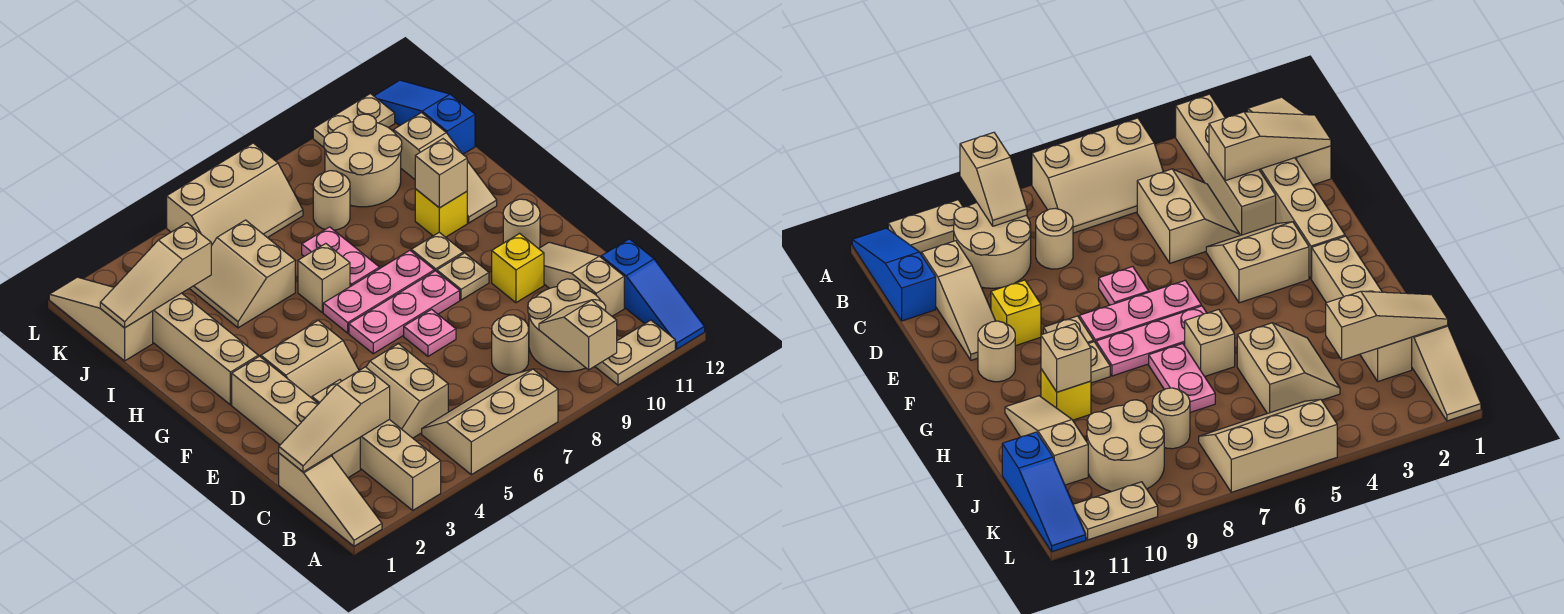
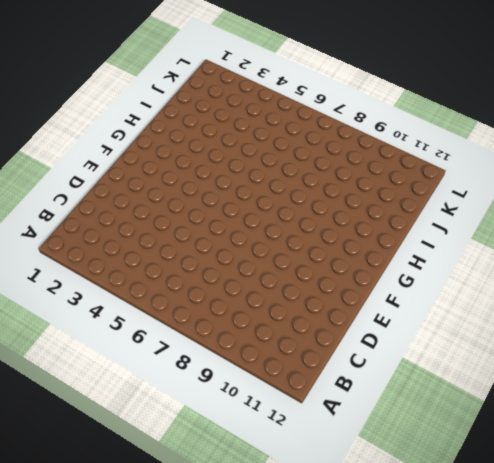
none -> tan slope A1:C1 level 1 top C
none -> tan brick A3:D3 level 1
none -> tan slope A5:B7 level 1 top A
none -> tan plate A10:A11 level 1

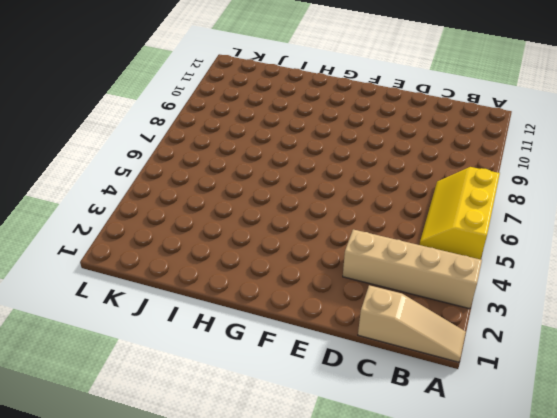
yellow slope A5:B7 level 1 top A -> tan slope A5:B7 level 1 top A
none -> tan plate A10:A11 level 1
none -> blue slope A12:C12 level 1 top C
none -> tan round brick B9:C10 level 1
none -> tan brick C2:F2 level 1

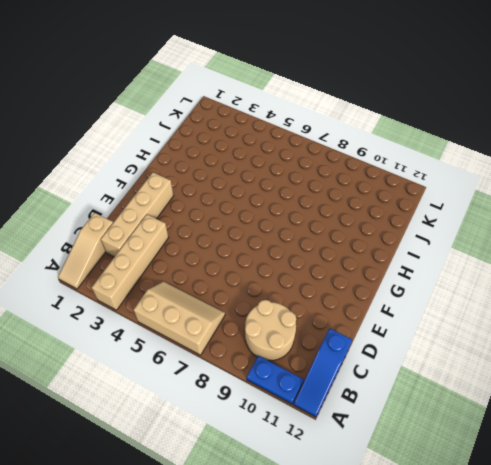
blue plate A10:A11 level 1 -> tan plate A10:A11 level 1
none -> tan slope C4:D5 level 1 top 5
none -> tan round brick C8 level 1
none -> tan slope C11:E11 level 1 top C
none -> tan slope E3:F4 level 1 top F

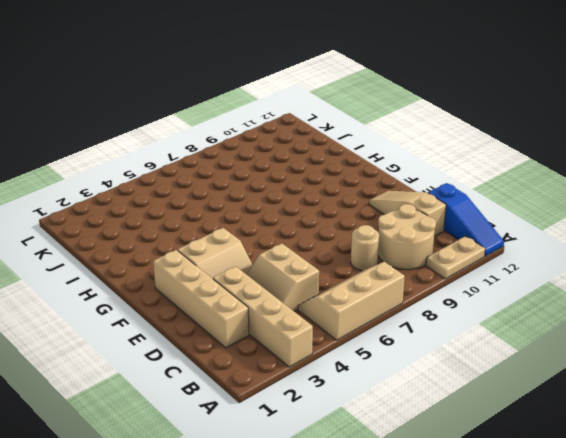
none -> tan slope A1:C1 level 1 top C
none -> pink plate E7 level 1
none -> yellow brick E10 level 1
none -> pink plate F6:F8 level 1

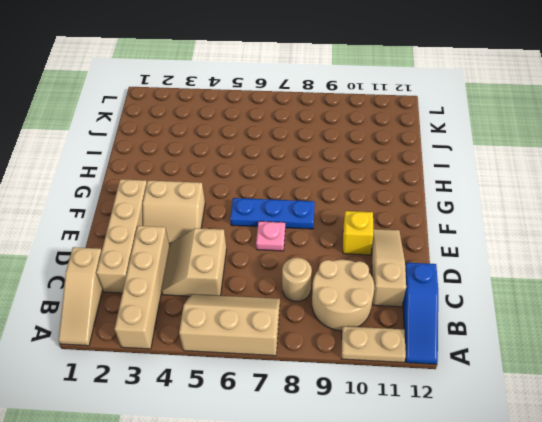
blue plate F6:F8 level 1 -> pink plate F6:F8 level 1
none -> tan plate F9 level 1
none -> tan round brick F11 level 1
none -> tan brick G2:J2 level 1
none -> pink plate G6:G8 level 1

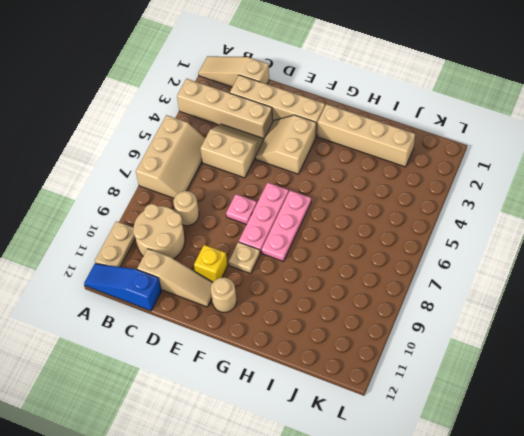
none -> tan plate G9 level 1
none -> tan brick H6 level 1
none -> pink plate H7:I7 level 1
none -> yellow brick H10 level 1

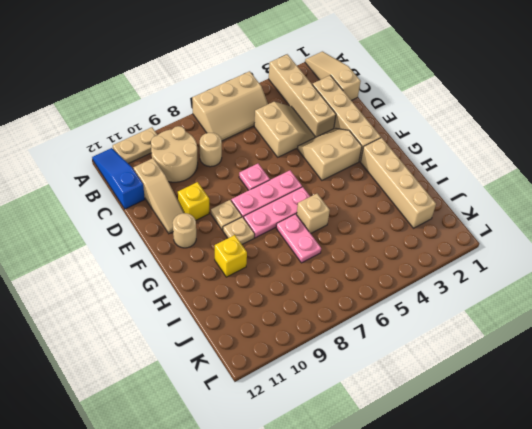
none -> tan slope H11:J11 level 1 top J
none -> tan slope I4:J5 level 1 top 5
none -> tan slope J1:L1 level 1 top J
none -> tan round brick J8 level 1

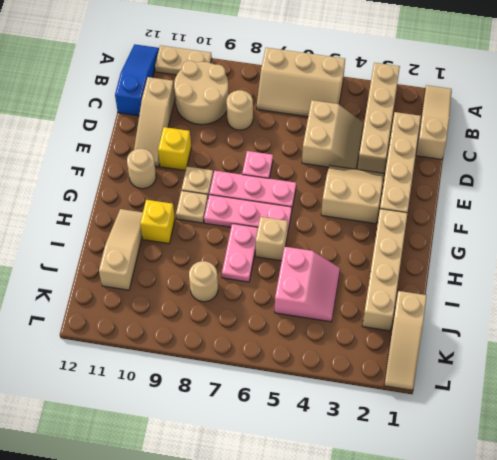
pink slope I4:J5 level 1 top 5 -> tan slope I4:J5 level 1 top 5
none -> tan round brick J9:K10 level 1
none -> blue slope J12:L12 level 1 top J
none -> tan slope K5:L7 level 1 top L
none -> tan plate L10:L11 level 1

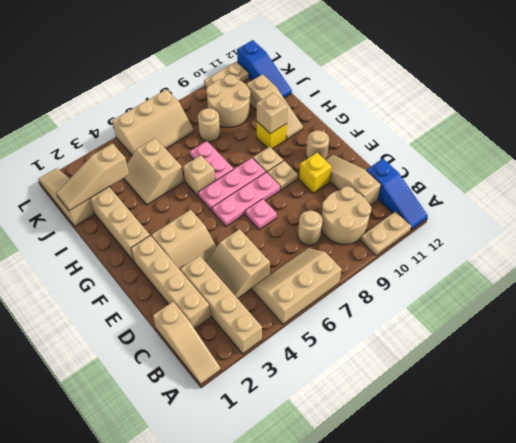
blue slope J12:L12 level 1 top L -> blue slope J12:L12 level 1 top J
none -> tan slope A9:B9 level 2 top A
none -> tan slope C1:C3 level 2 top 3

